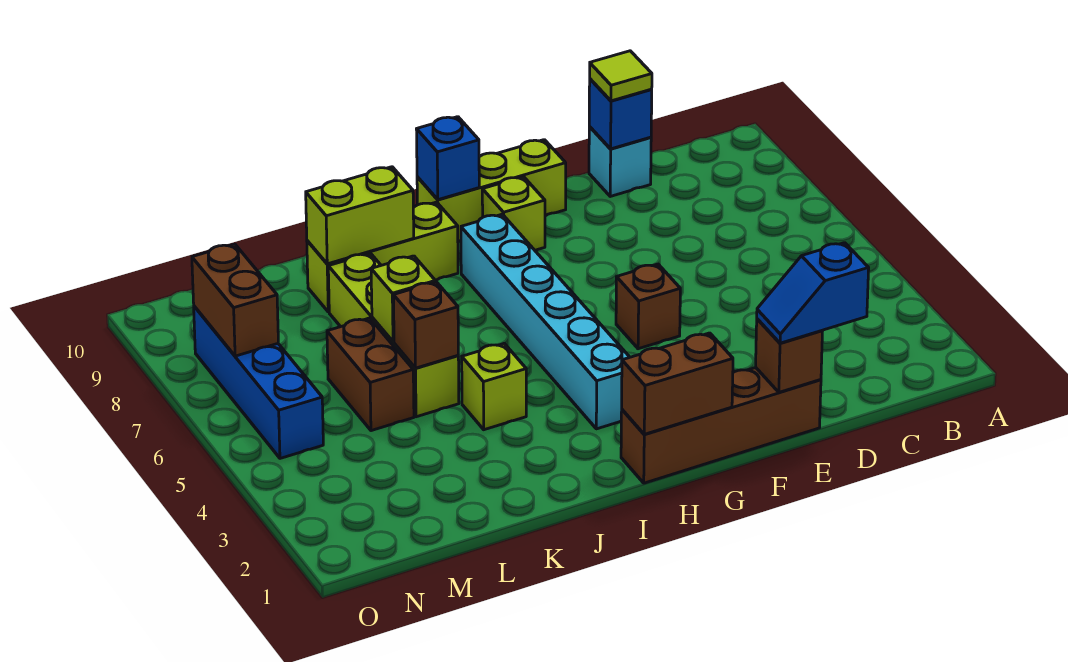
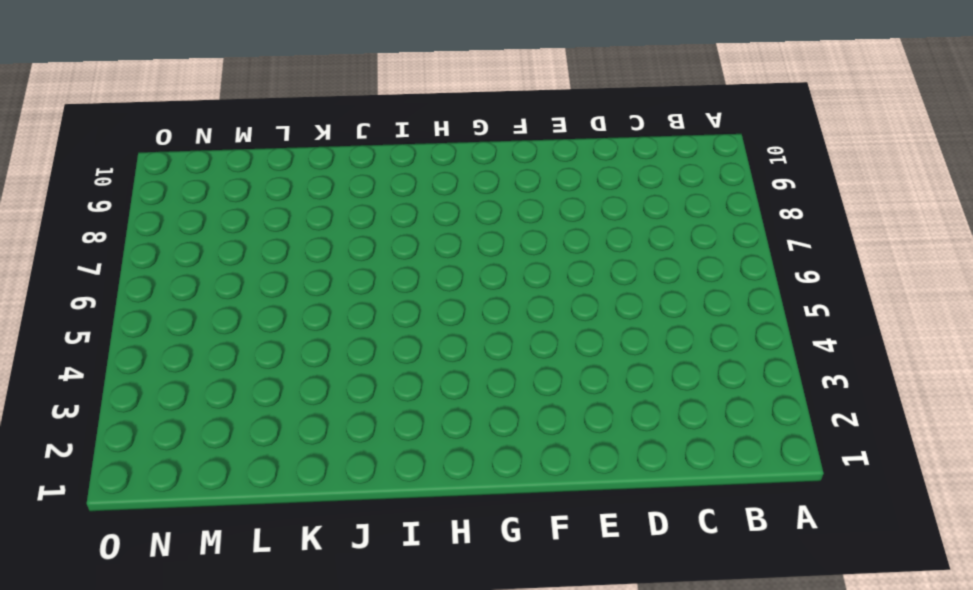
none -> cyan brick D10 level 1
none -> brown brick E1:H1 level 1
none -> brown brick F5 level 1

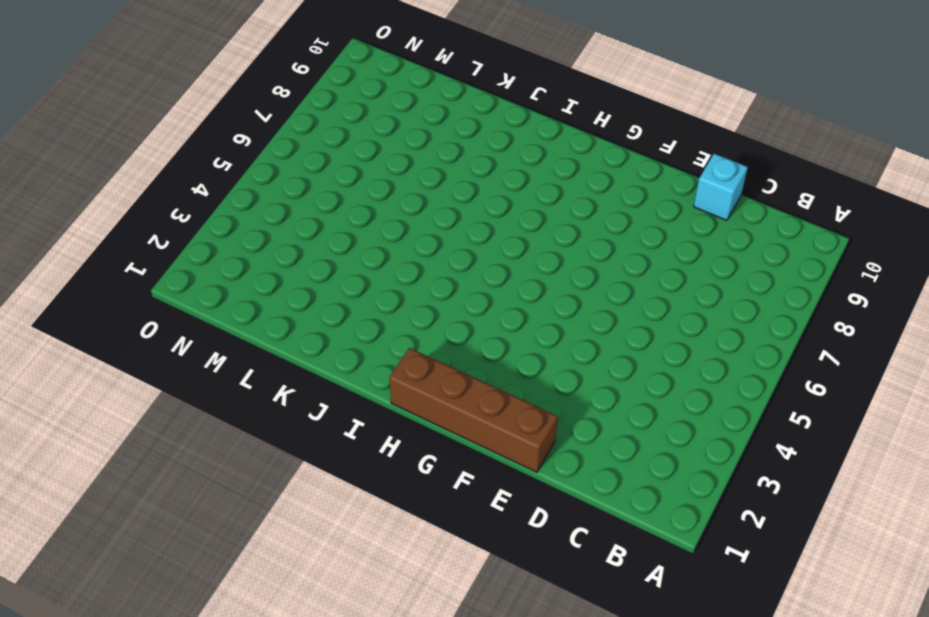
none -> brown brick F5 level 1
none -> lime brick F10:H10 level 1
none -> lime brick G9 level 1

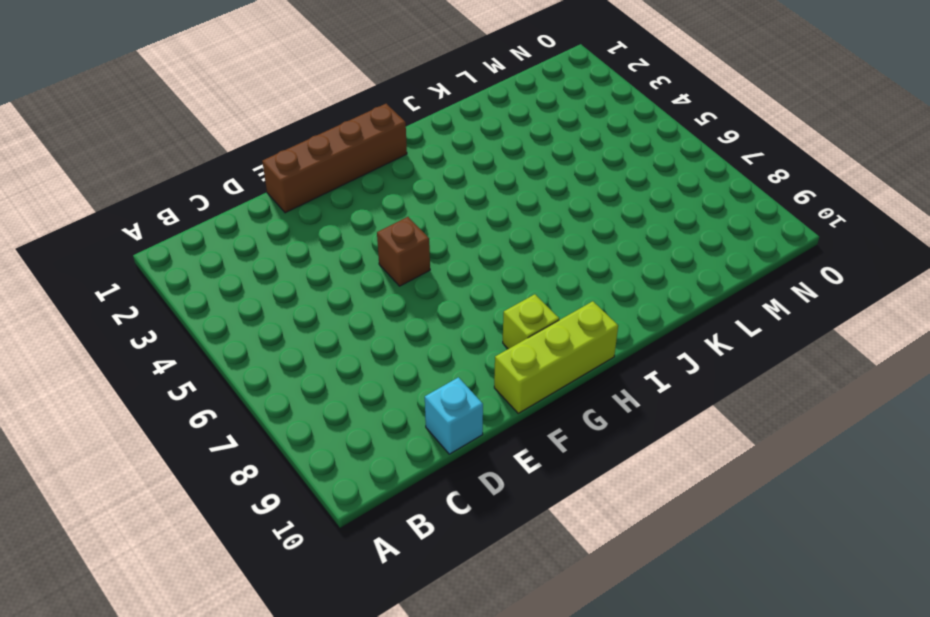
none -> cyan brick H3:H8 level 1
none -> lime brick I9:K9 level 1
none -> lime brick J4 level 1

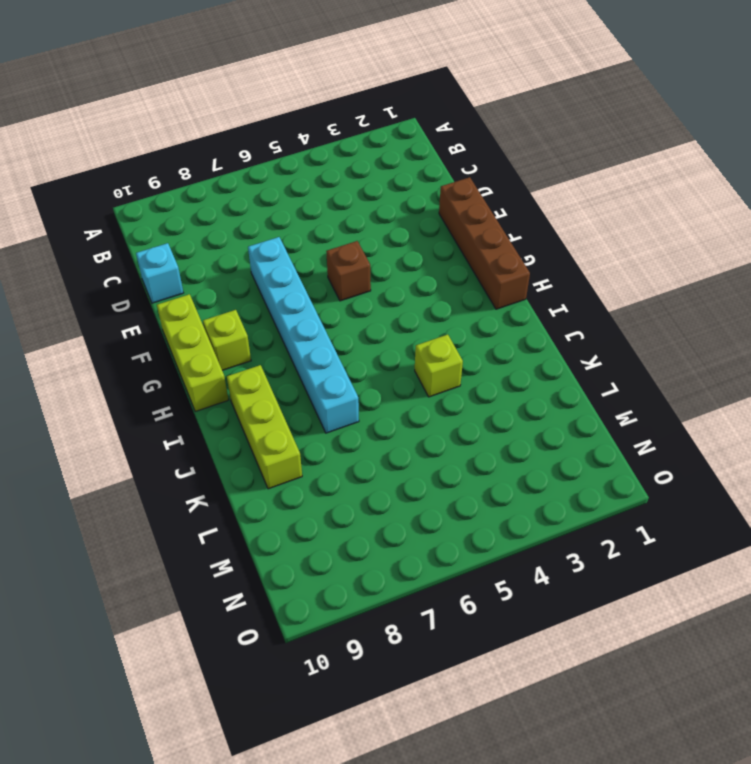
cyan brick E7:J7 level 1 -> cyan brick H3:H8 level 1
none -> lime brick K5:K8 level 1
none -> brown brick L5:L6 level 1
none -> blue brick N5:N8 level 1

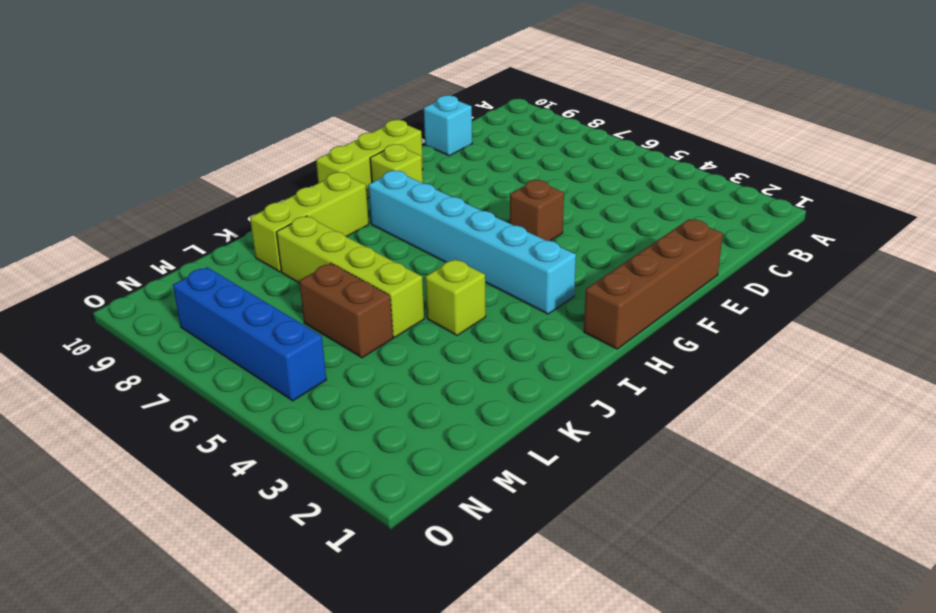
none -> blue brick D10 level 2
none -> brown brick E1 level 2
none -> brown brick G1:H1 level 2

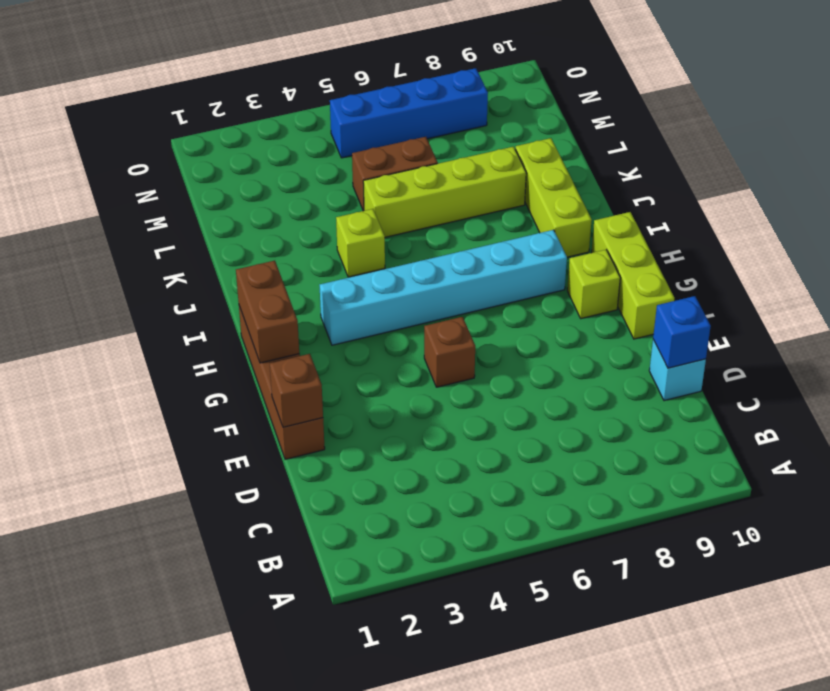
none -> blue brick H10 level 2
none -> lime brick J9:K9 level 2
none -> brown brick K5 level 2

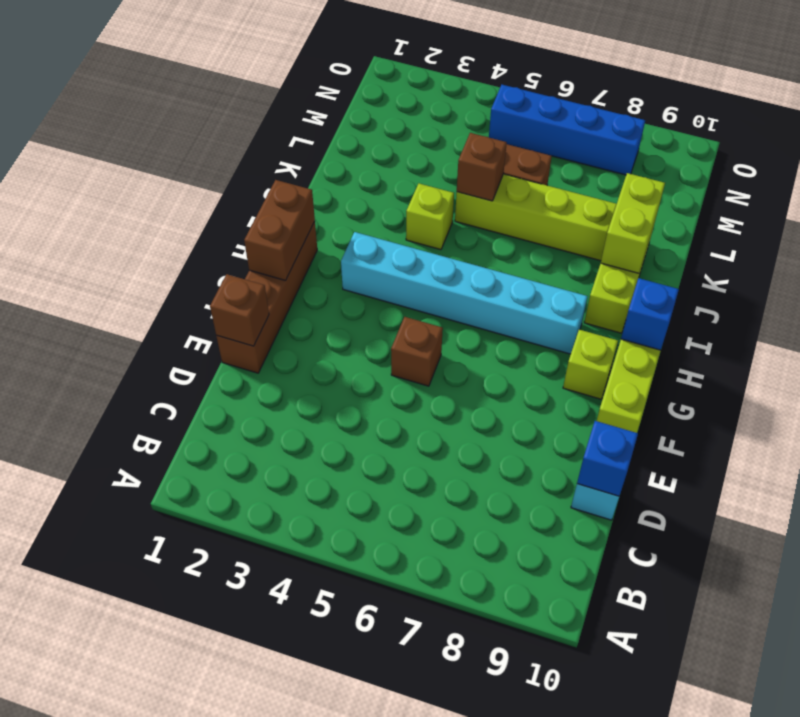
none -> lime brick K6 level 2
none -> brown brick N7:N8 level 2
none -> blue slope D1:E1 level 3 top D

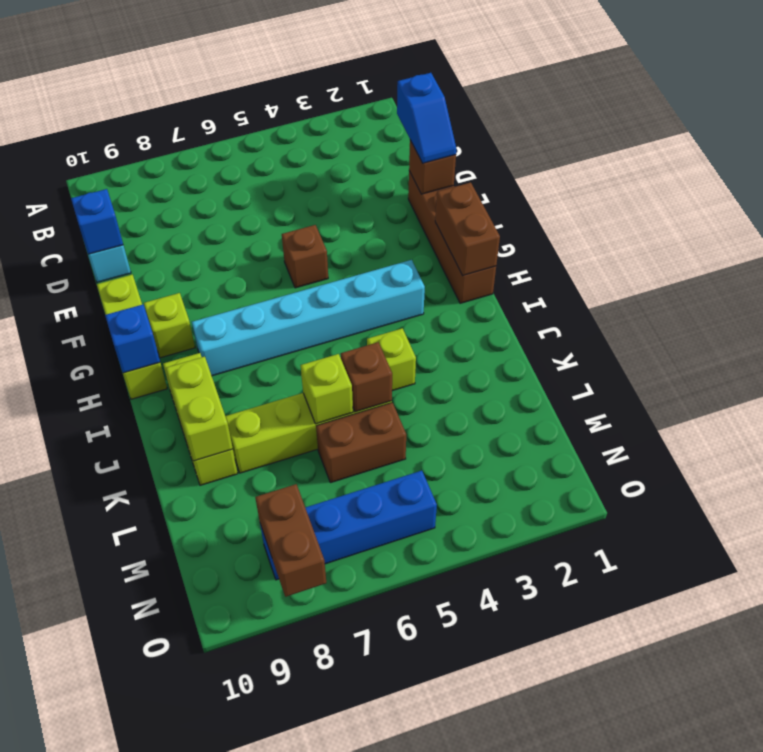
brown brick N8:O8 level 2 -> brown brick N7:N8 level 2
none -> lime tile D10 level 3

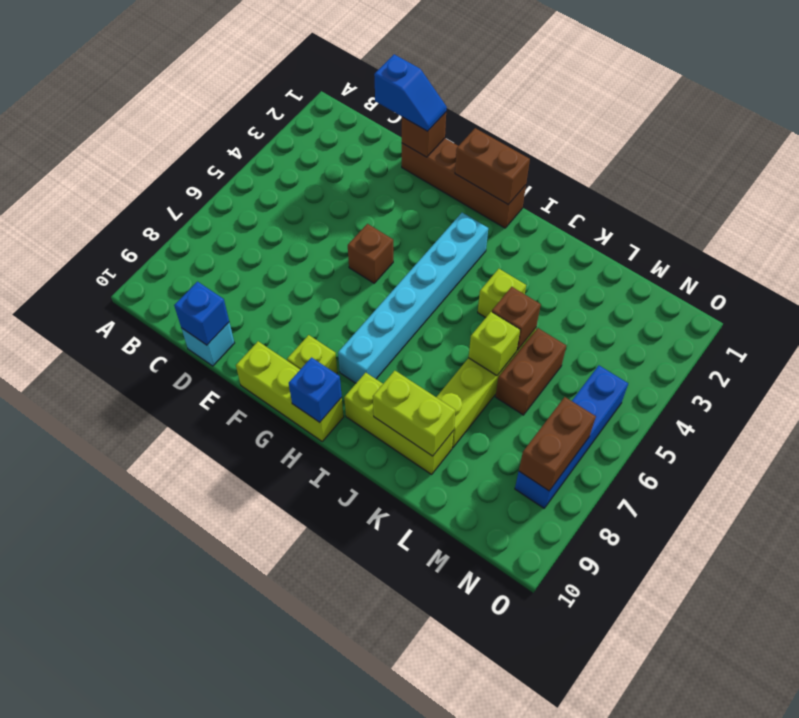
none -> lime tile D10 level 3

